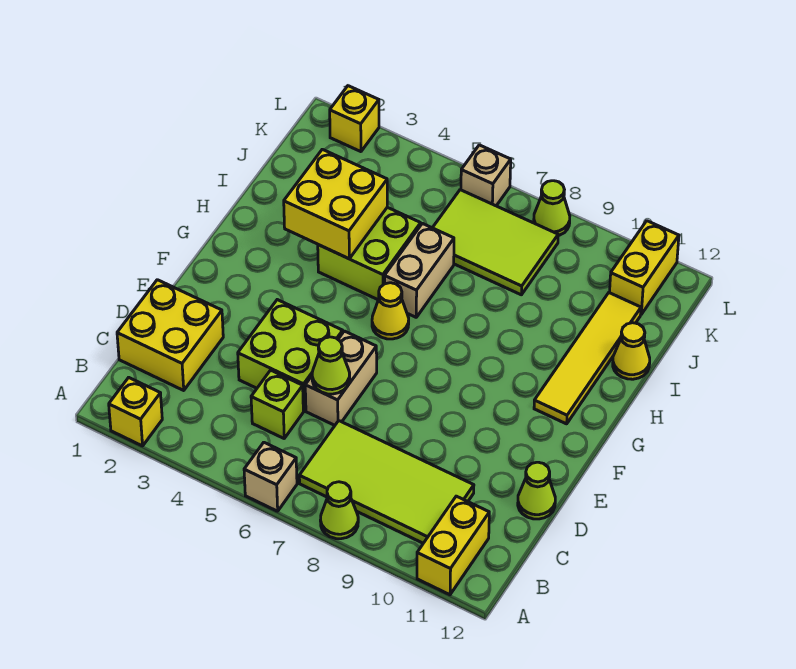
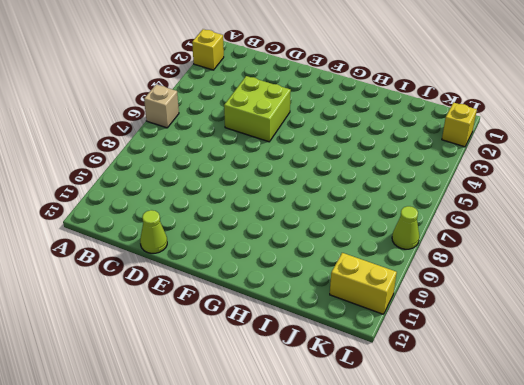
none -> lime cone A8 level 1
none -> yellow brick A11:B11 level 1
none -> lime tile B7:C10 level 1

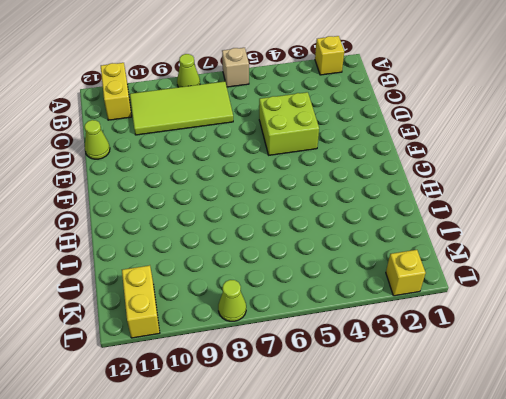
none -> yellow brick C1:D2 level 1
none -> lime brick C5 level 1
none -> tan brick D6:E6 level 1

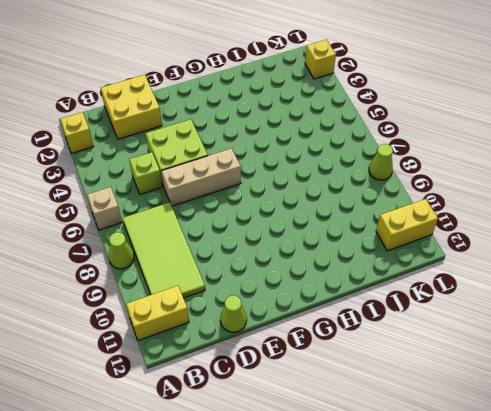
tan brick D6:F6 level 1 -> tan brick D6:E6 level 1
none -> yellow cone G6 level 1
none -> yellow tile G11:J11 level 1
none -> lime brick H4:I5 level 1

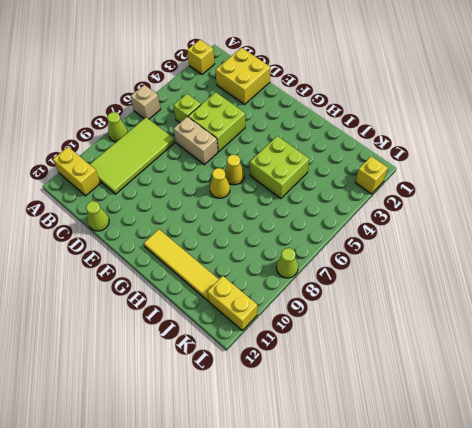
yellow cone G7 level 1 -> yellow cone I12 level 1
none -> tan brick H6:I6 level 1
none -> lime tile J6:K8 level 1
none -> tan brick L6 level 1

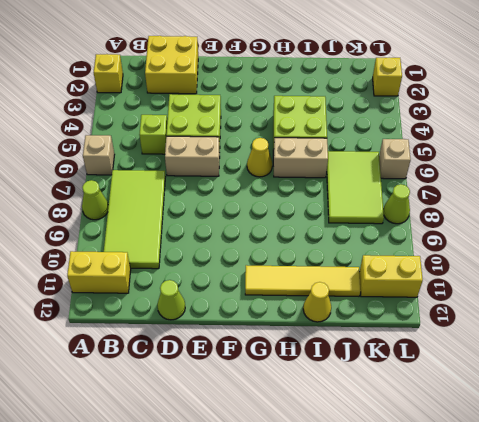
none -> lime cone D6 level 2
none -> yellow brick H3:I4 level 2

